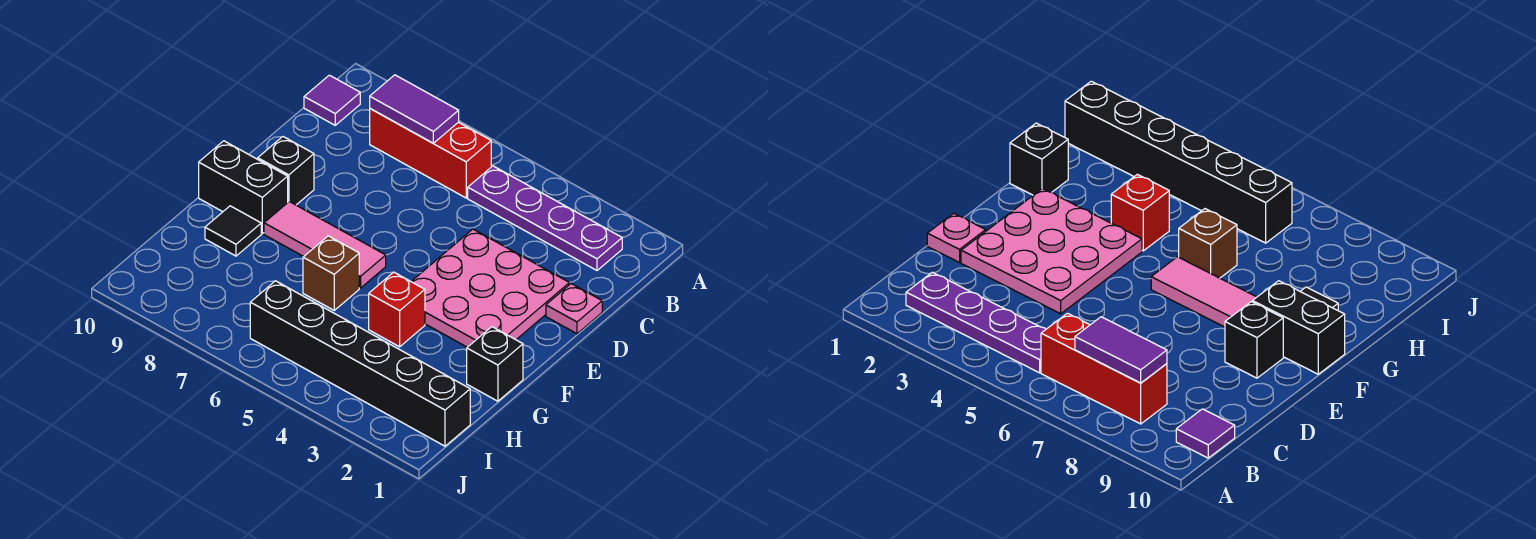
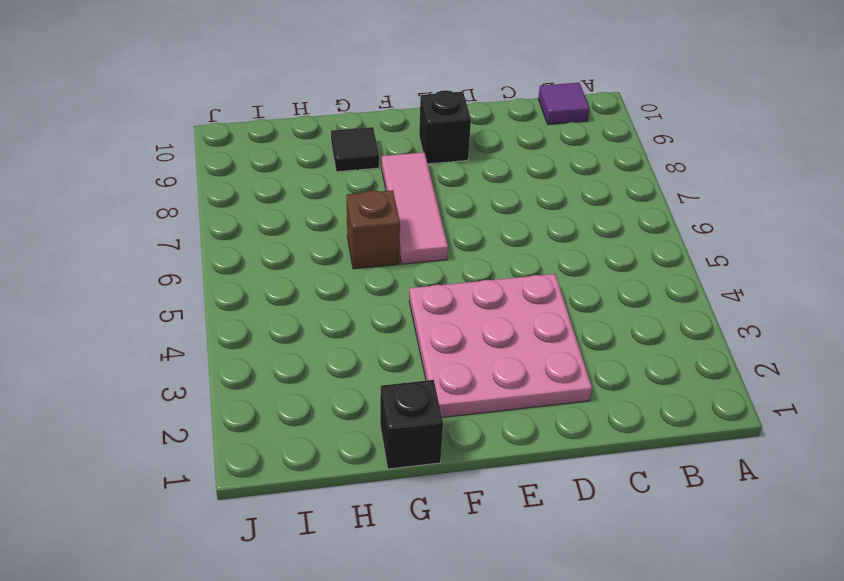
none -> purple plate B2:B5 level 1
none -> red brick B6:B8 level 1
none -> pink plate D1 level 1

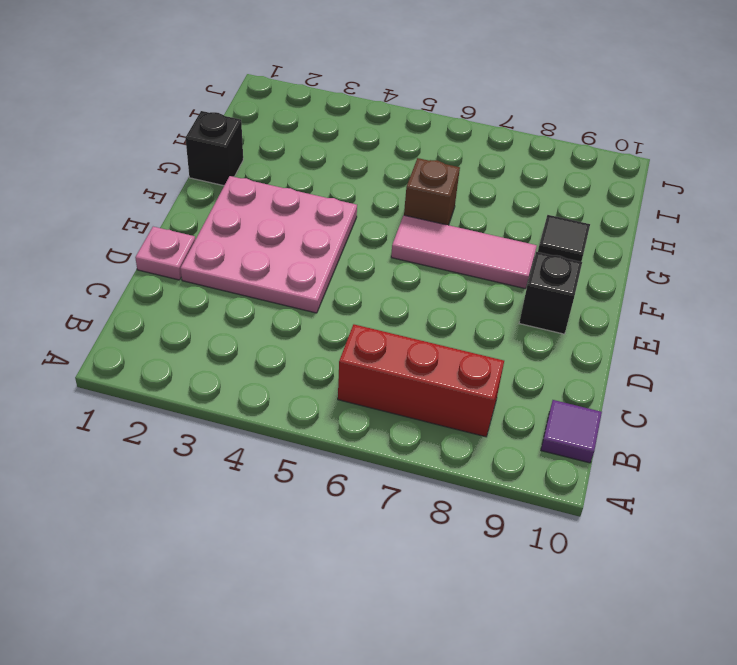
none -> purple plate B2:B5 level 1
none -> black brick F9:F10 level 1
none -> red brick G4 level 1

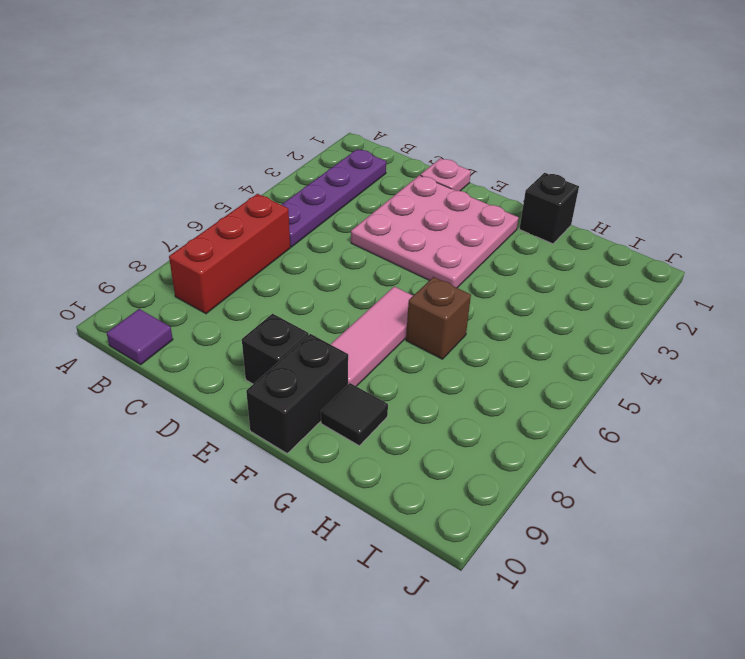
none -> red brick G4 level 1
none -> black brick I1:I6 level 1
none -> purple tile B7:B8 level 2

